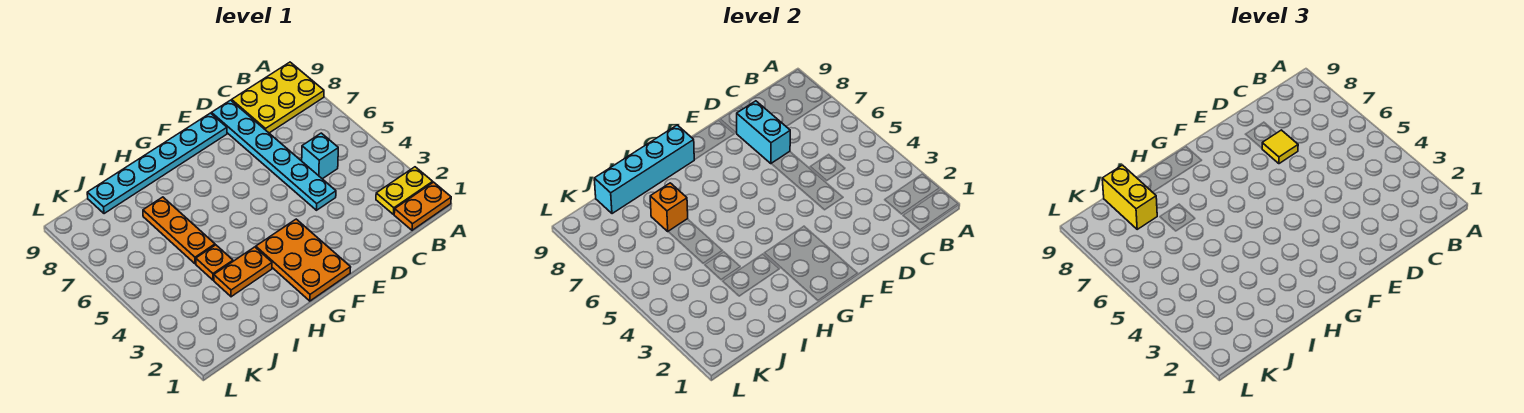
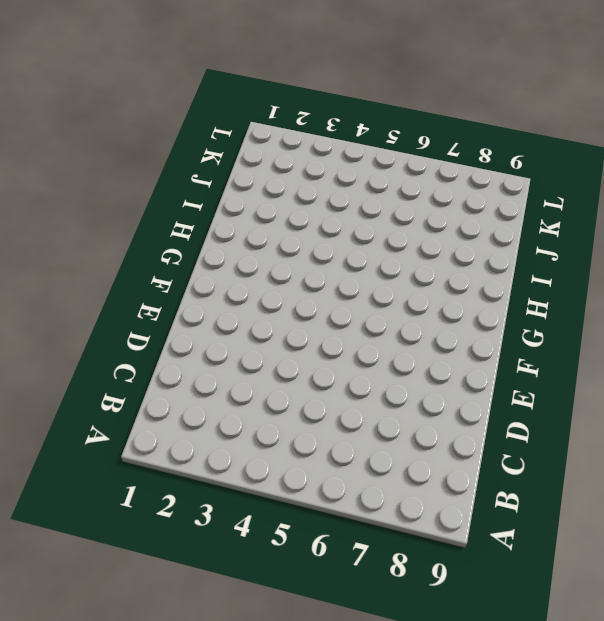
none -> orange plate A1:B1 level 1
none -> yellow plate A2:B2 level 1
none -> yellow plate A8:C9 level 1

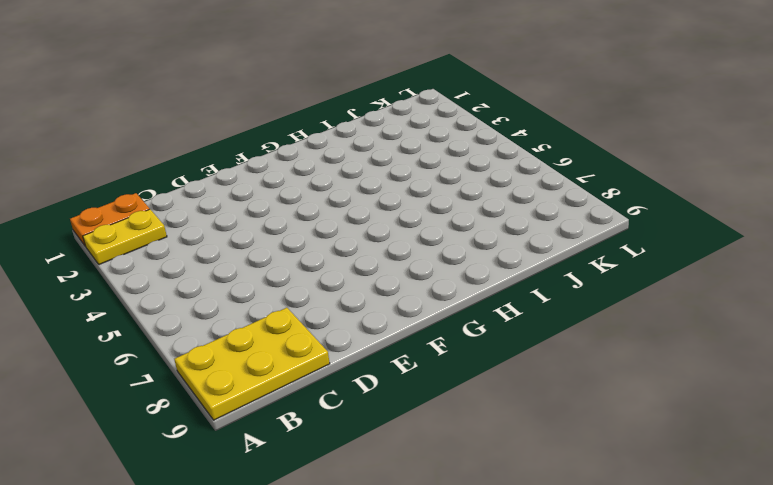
none -> cyan brick C5 level 1
none -> cyan plate D4:D9 level 1
none -> cyan plate E9:J9 level 1

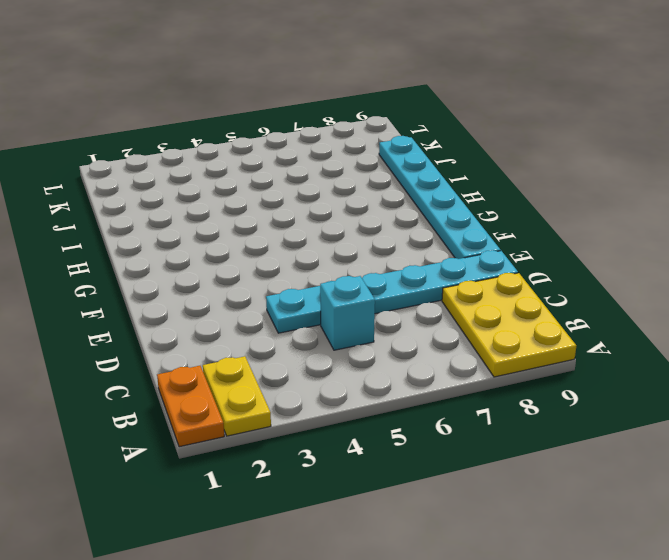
none -> orange plate F1:G3 level 1
none -> orange plate H3:I3 level 1
none -> orange plate I4 level 1

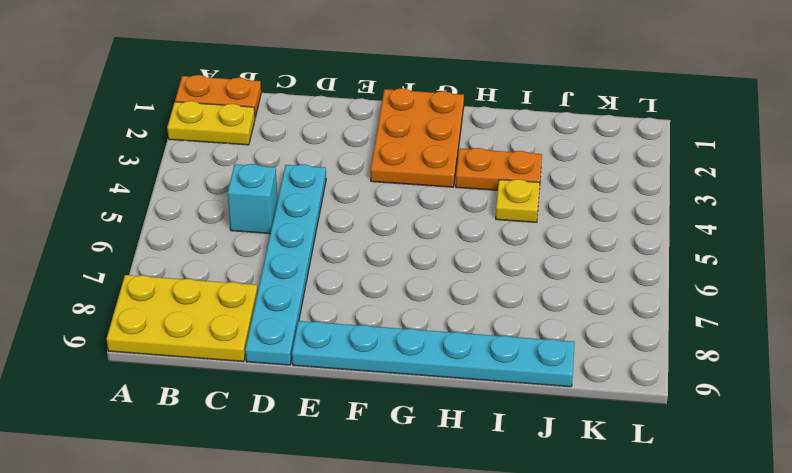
yellow plate I4 level 1 -> orange plate I4 level 1
none -> orange plate I5:I7 level 1
none -> cyan brick D7:D8 level 2
none -> cyan brick G9:J9 level 2

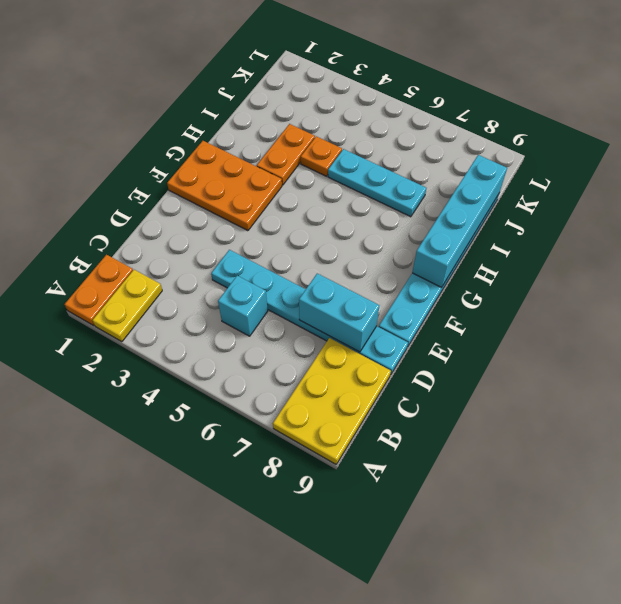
cyan plate I5:I7 level 1 -> orange plate I5:I7 level 1
none -> orange brick I7 level 2
none -> yellow tile D7 level 3
none -> yellow brick J8:J9 level 3

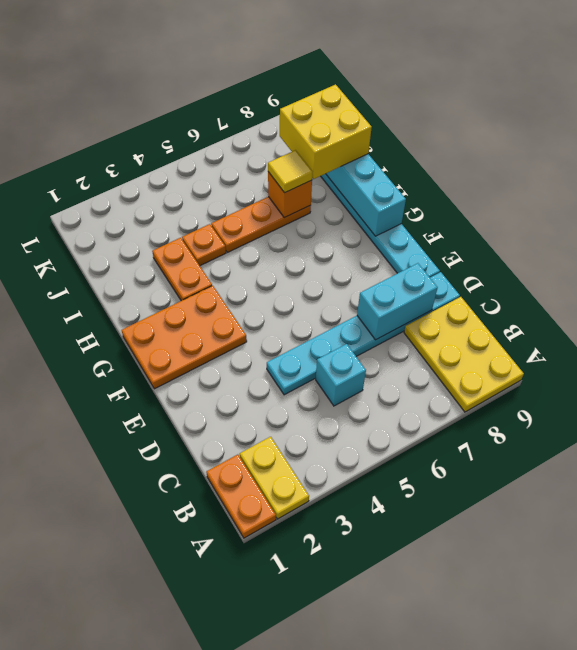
yellow tile I7 level 3 -> yellow tile D7 level 3
yellow brick I8:J9 level 3 -> yellow brick J8:J9 level 3

